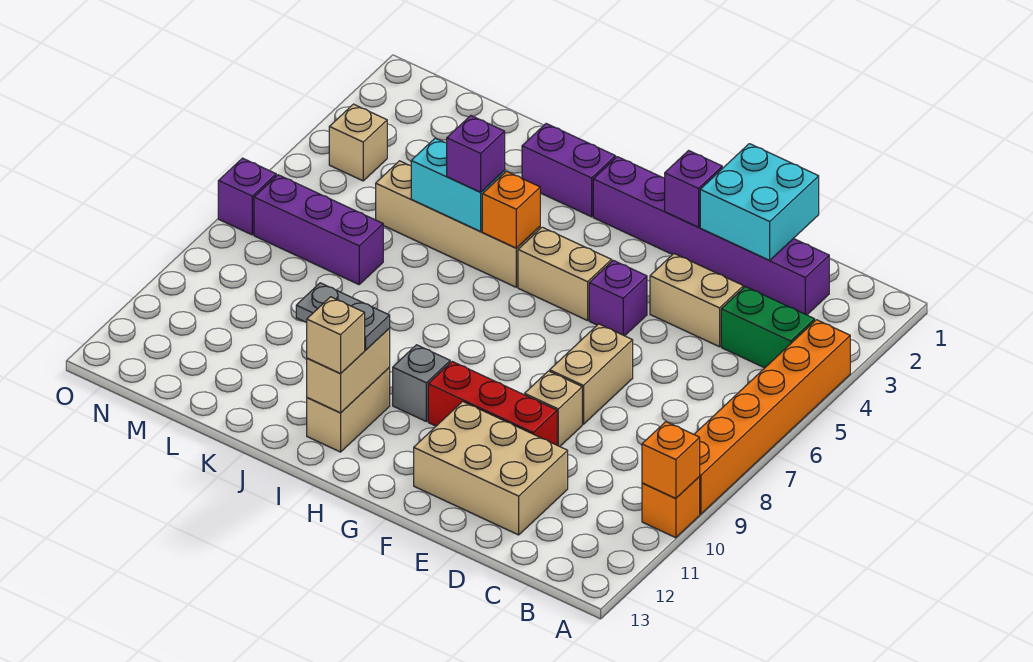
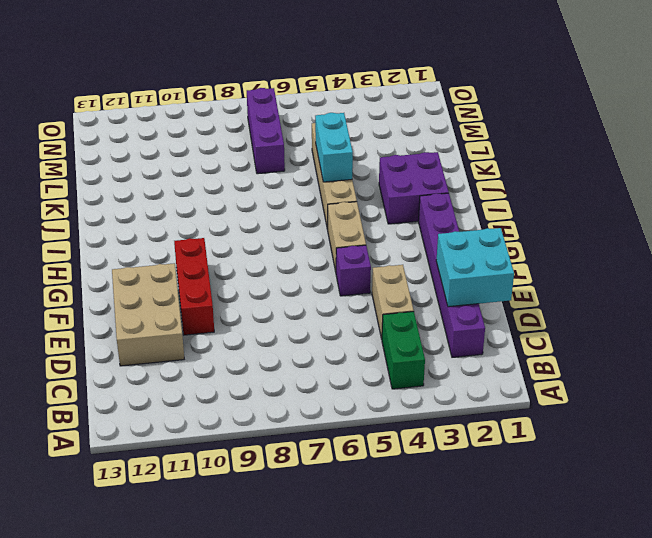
purple brick I2:J3 level 1 -> purple brick I2:J2 level 1
none -> orange brick A4:A9 level 1
none -> orange brick A10 level 1
none -> tan brick E7:E8 level 1

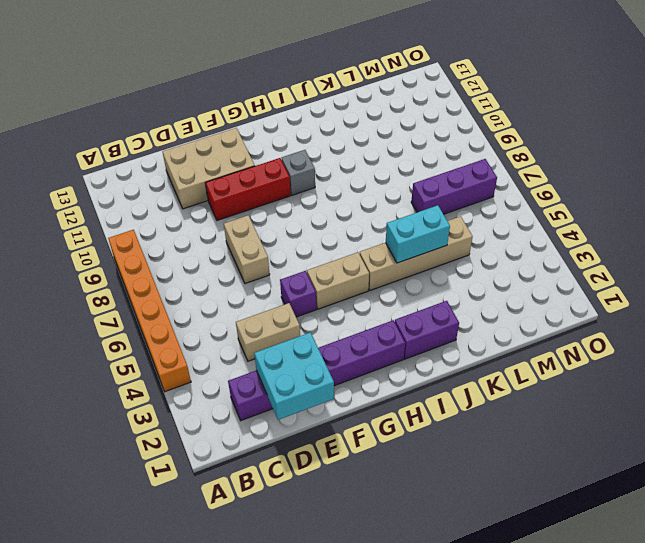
none -> orange brick A10 level 1
none -> green brick B4:C4 level 1
none -> tan brick E9 level 1

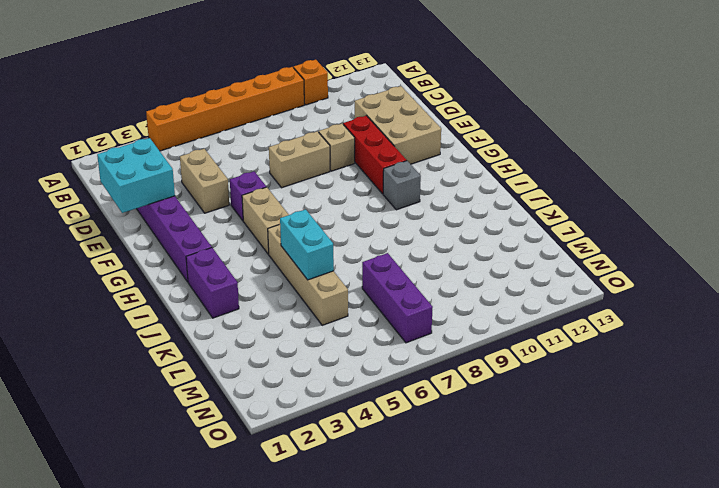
none -> green brick B4:C4 level 1
none -> tan brick I11:I12 level 1
none -> tan brick N4 level 1

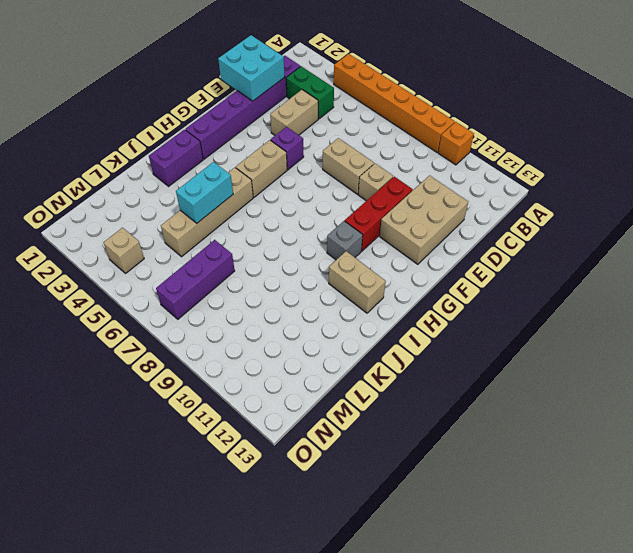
green brick C3:C4 level 1 -> green brick B4:C4 level 1
none -> purple brick O7 level 1
none -> orange brick A10 level 2
none -> purple brick F2 level 2

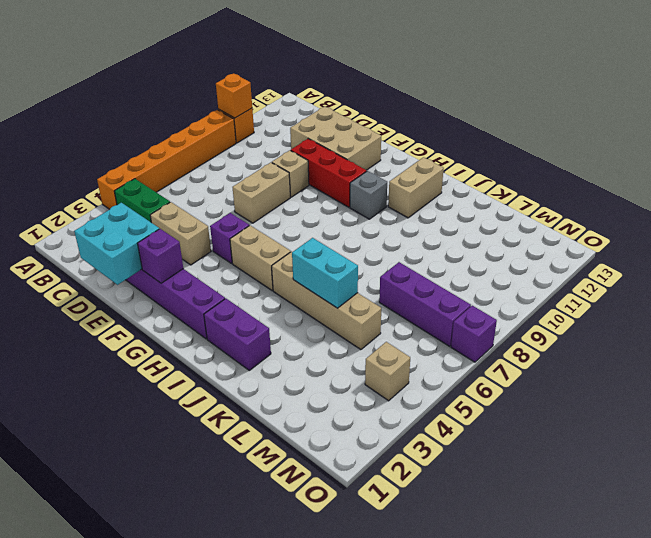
none -> orange brick I5 level 2
none -> tan brick I11:I12 level 2
none -> grey plate I11:J11 level 3

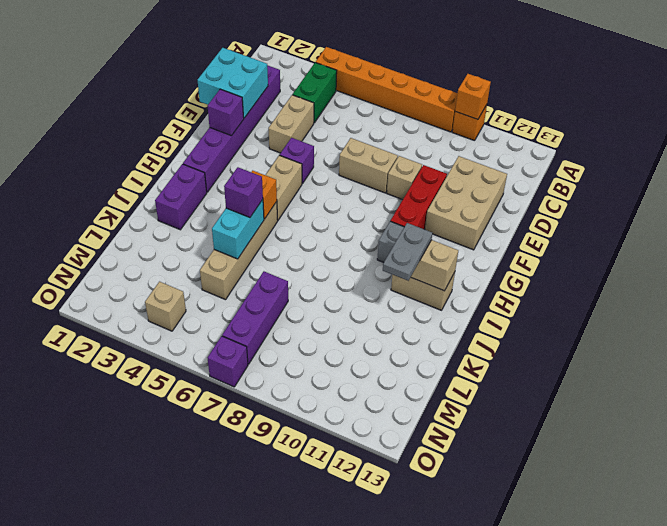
none -> tan brick I12 level 3

